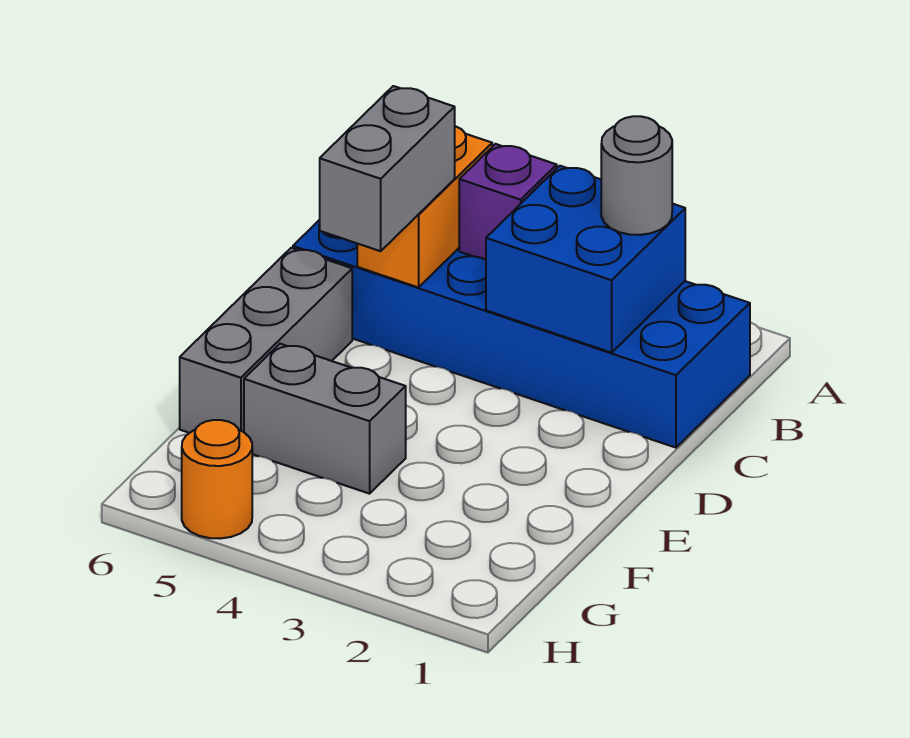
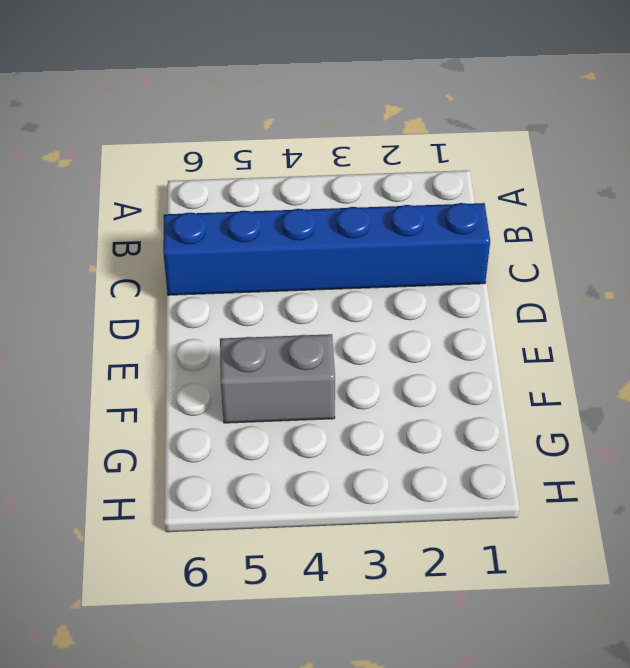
blue brick C1:C6 level 1 -> blue brick B1:C6 level 1
none -> grey brick D6:F6 level 1
none -> orange round brick H5 level 1

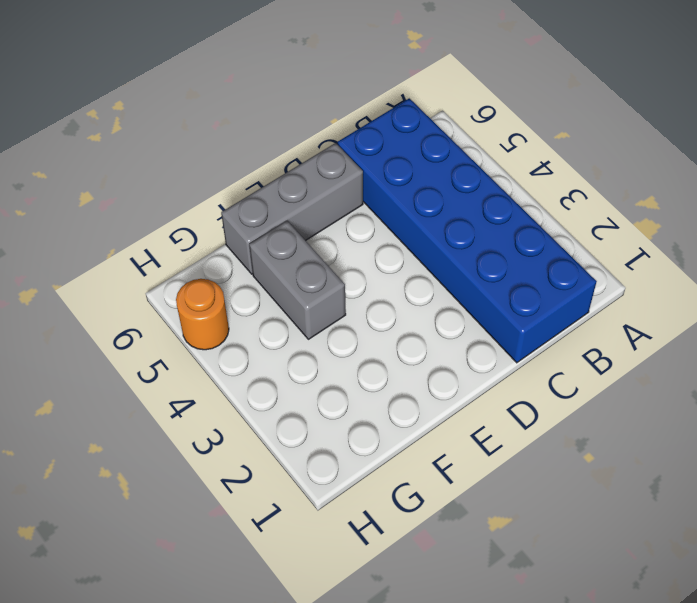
none -> blue brick B2:C3 level 2
none -> purple brick B4 level 2

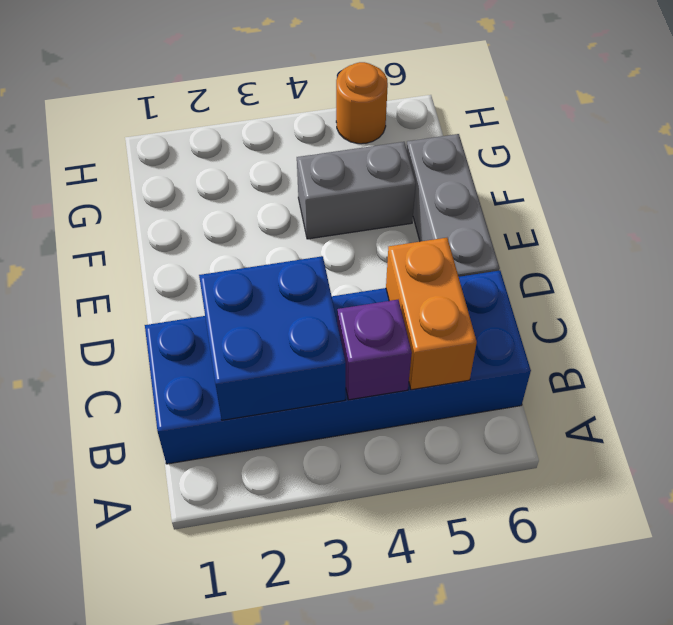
none -> grey round brick B2 level 3
none -> grey brick C5:D5 level 3

